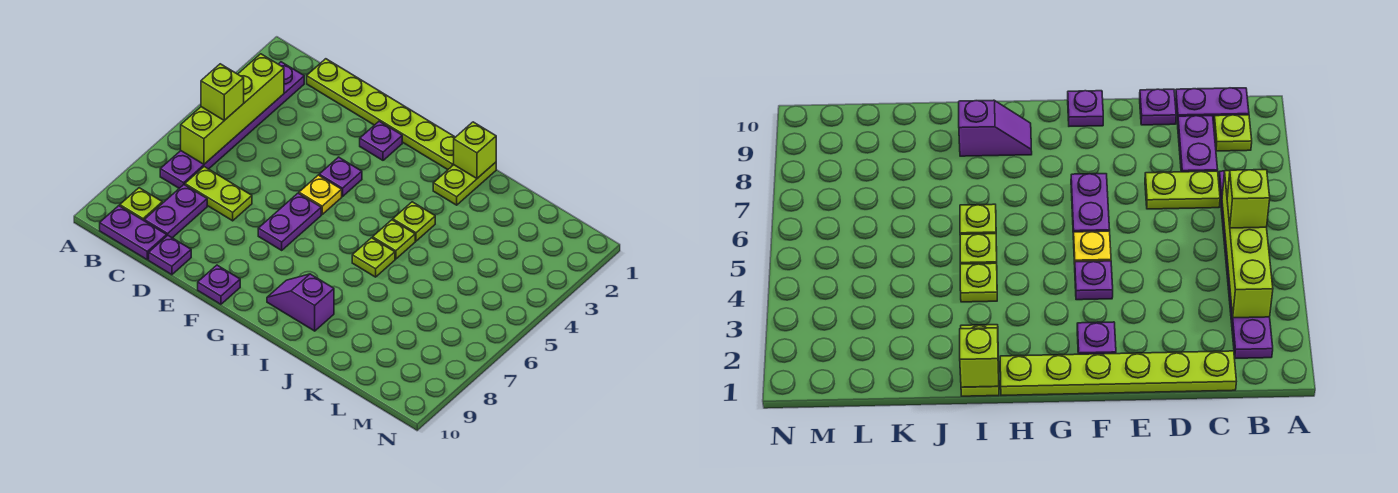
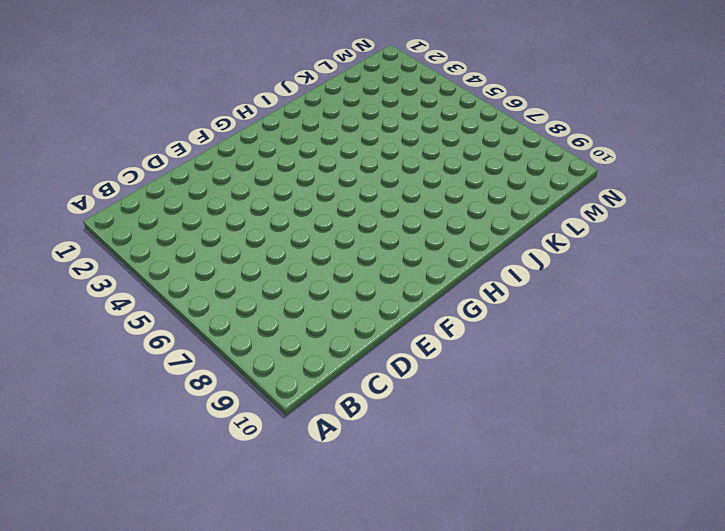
none -> purple plate B2:B7 level 1
none -> lime plate B9 level 1
none -> purple plate B10:C10 level 1

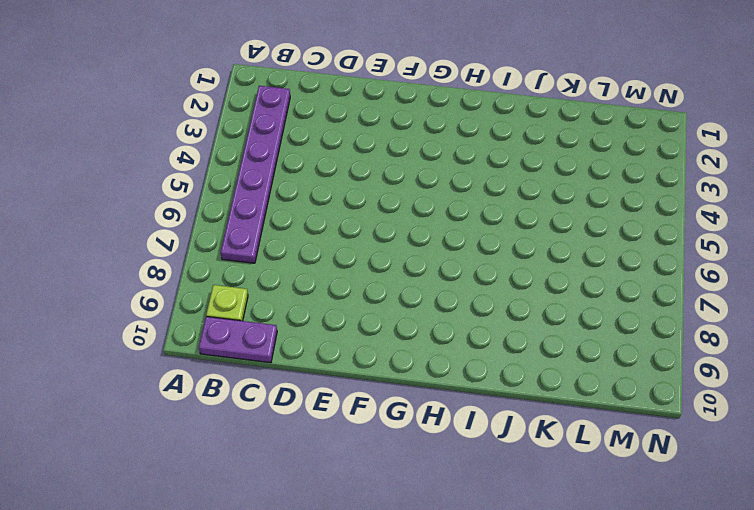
none -> lime plate C1:H1 level 1
none -> lime plate C7:D7 level 1
none -> purple plate C8:C9 level 1

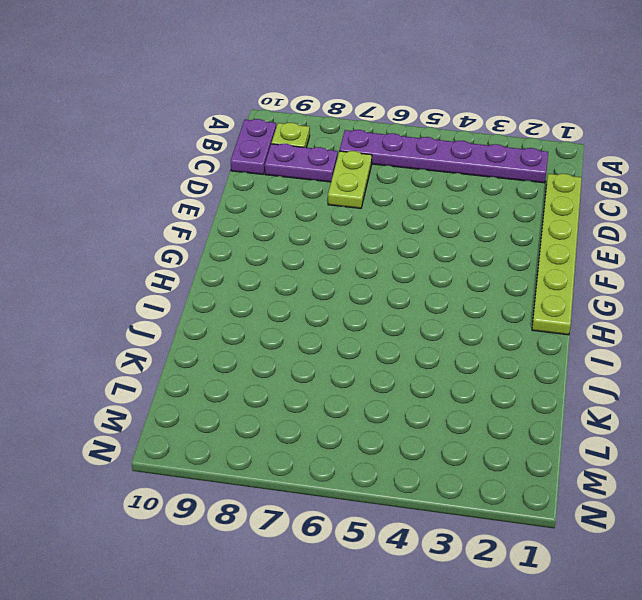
none -> purple plate D10 level 1
none -> purple plate F2 level 1
none -> purple plate F4 level 1

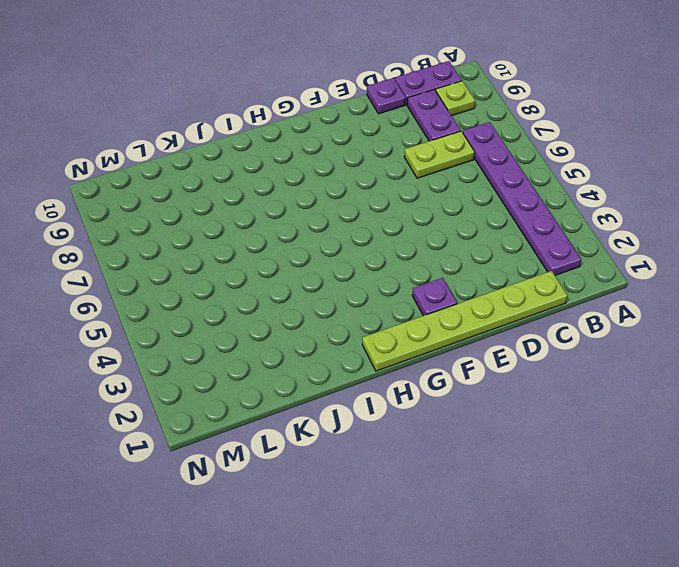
none -> purple plate F4 level 1
none -> yellow plate F5 level 1
none -> purple plate F6:F7 level 1

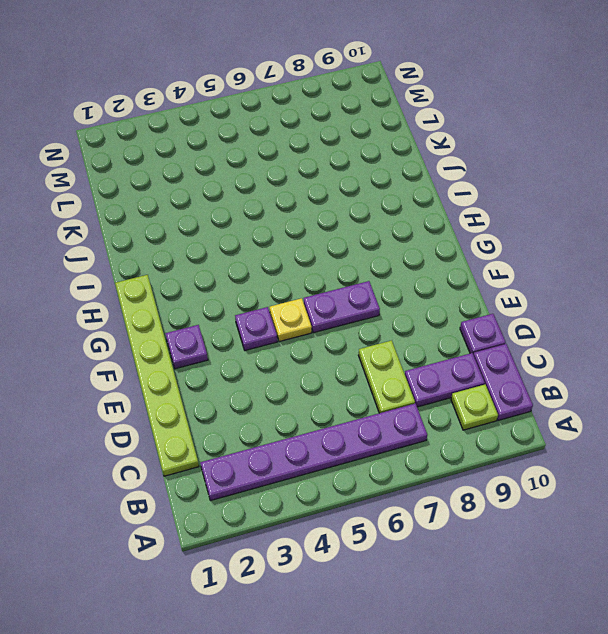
none -> purple plate F10 level 1
none -> purple slope H9:I9 level 1 top I
none -> lime plate I1:I2 level 1

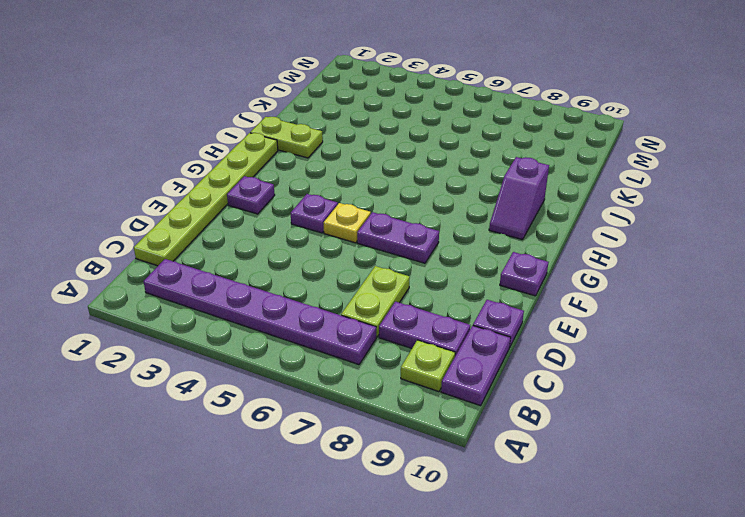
none -> lime plate I4 level 1
none -> lime plate I5 level 1
none -> lime plate I6 level 1

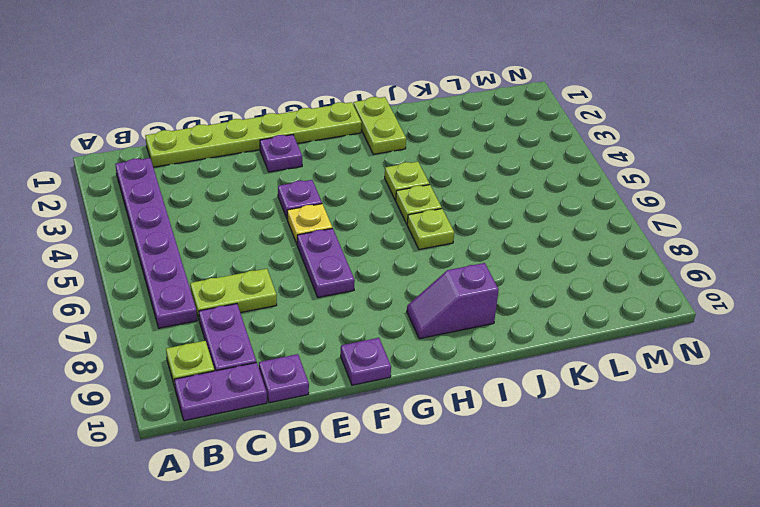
none -> lime brick B3:B6 level 2
none -> lime brick I1 level 2
none -> lime brick B5 level 3

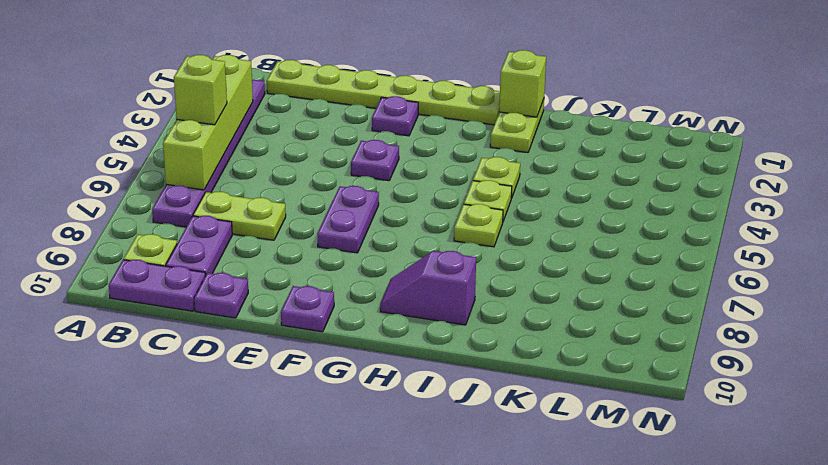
none -> yellow plate F5 level 1

